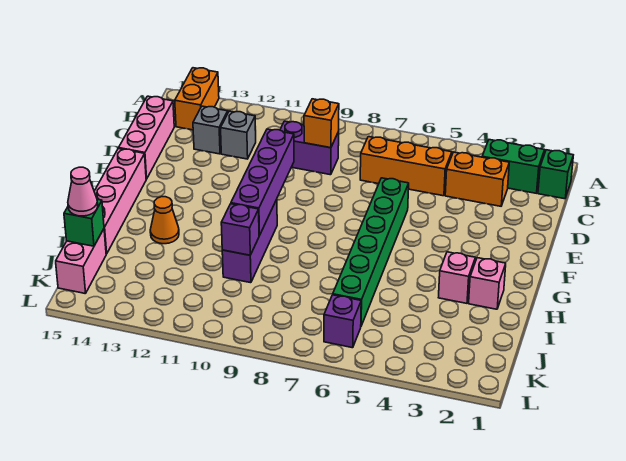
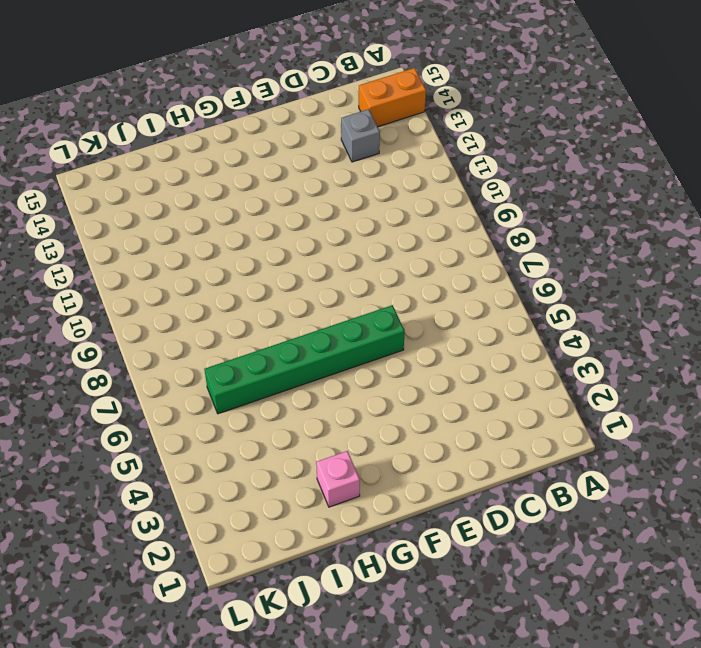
none -> green brick B1 level 1
none -> green brick B2:B3 level 1
none -> orange brick C3:C4 level 1

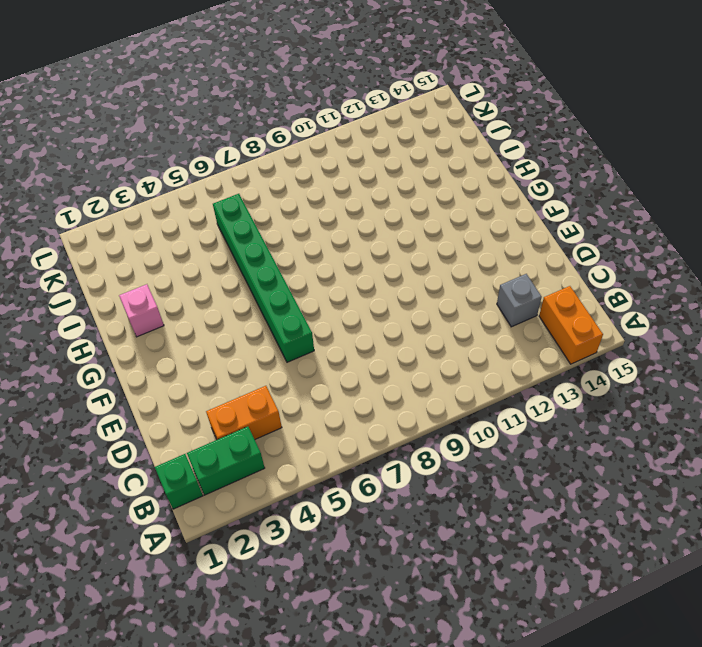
none -> orange brick C5:C7 level 1
none -> purple brick C9:C10 level 1
none -> grey brick C12 level 1

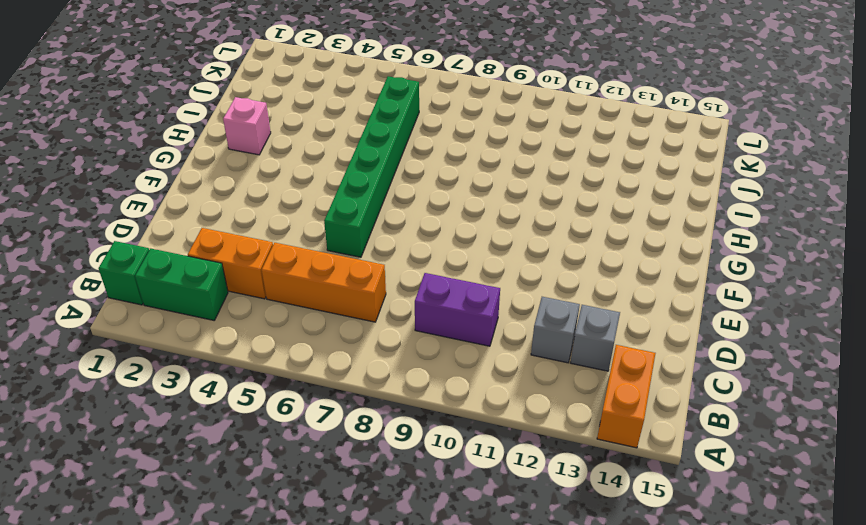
none -> pink brick C15:E15 level 1
none -> pink brick F15:I15 level 1
none -> purple brick G10:I10 level 1

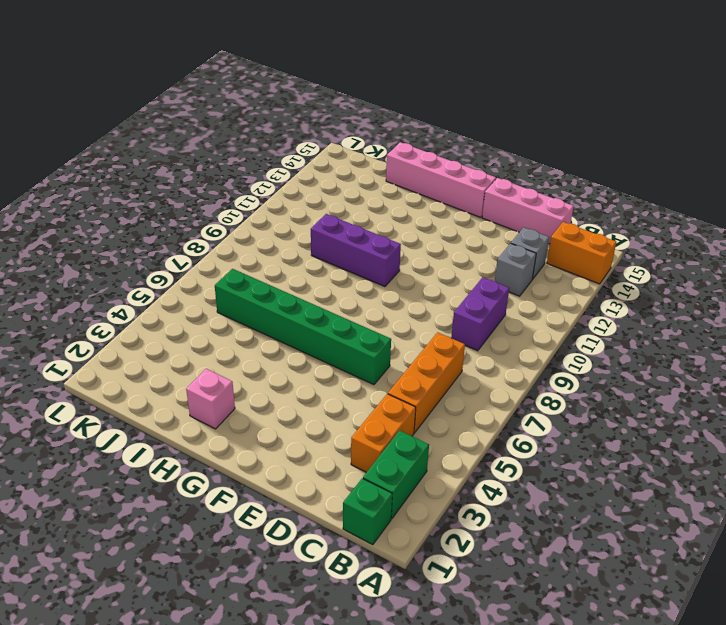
none -> pink brick H3 level 1
none -> orange cone H13 level 1
none -> pink brick J15:K15 level 1

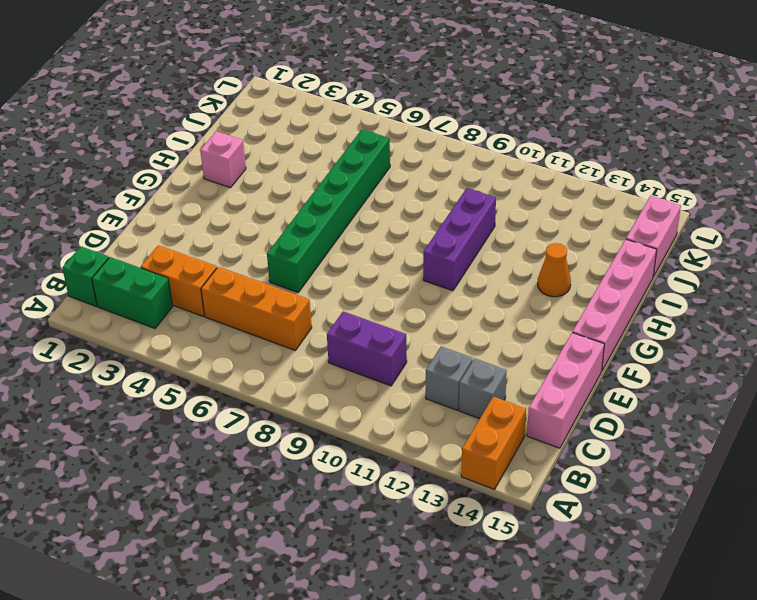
none -> pink brick H3 level 1
none -> purple brick K6 level 1
none -> orange brick C9 level 2

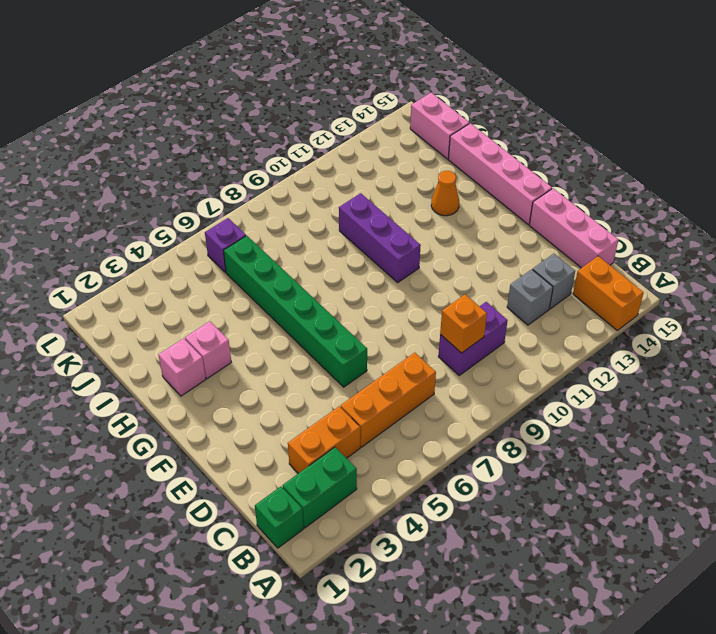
none -> purple brick E10:H10 level 2
none -> purple brick I10 level 2
none -> green brick J15 level 2

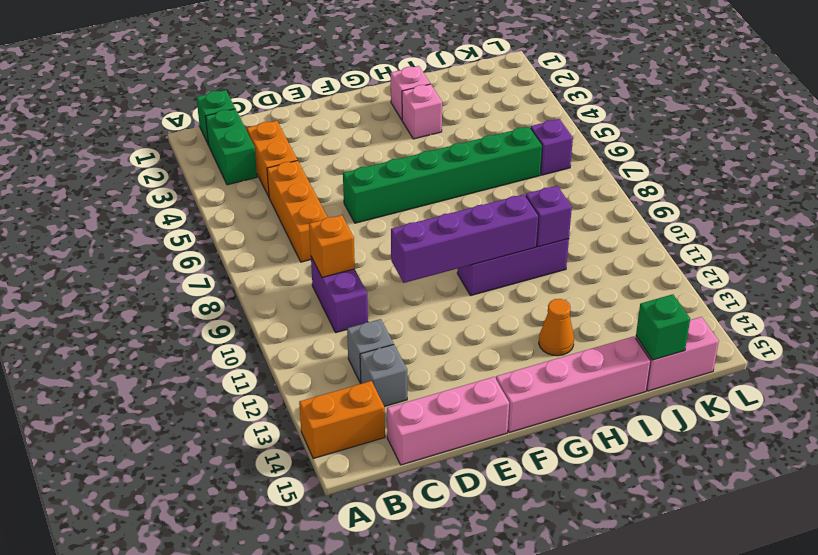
none -> pink cone J15 level 3

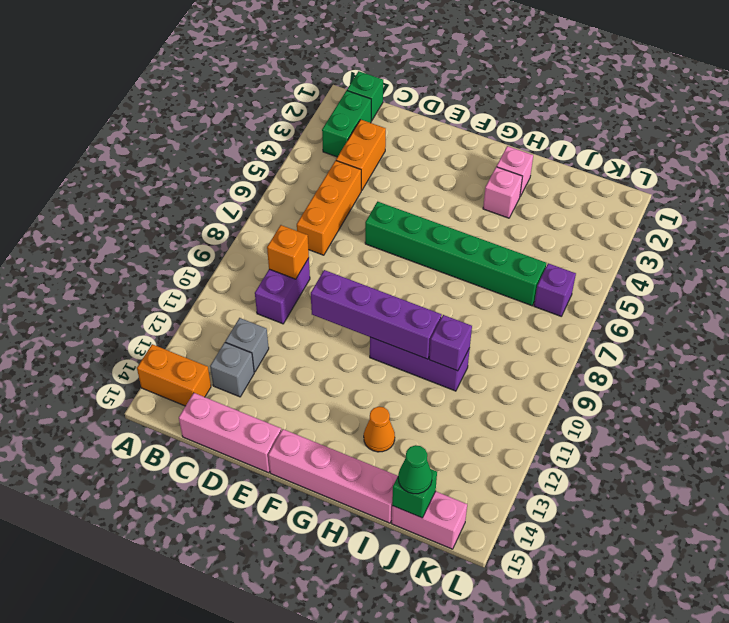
green cone J15 level 3 -> pink cone J15 level 3

